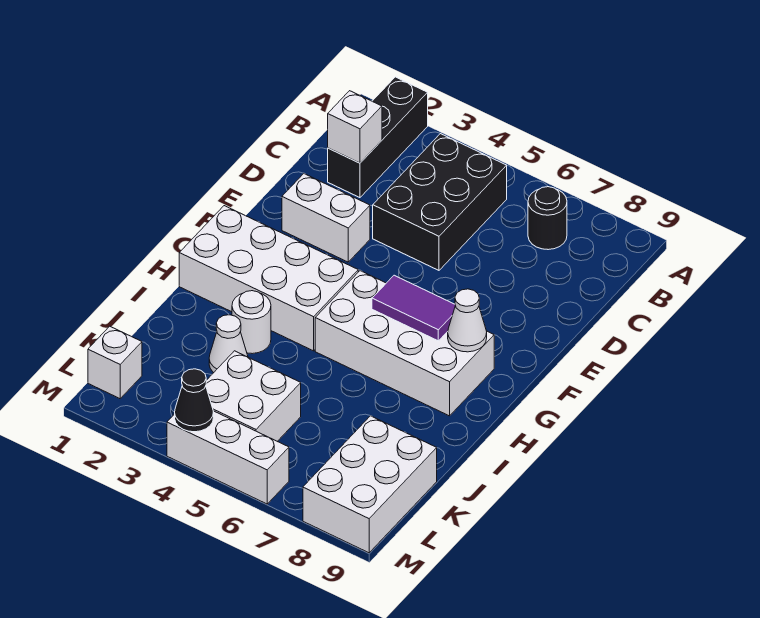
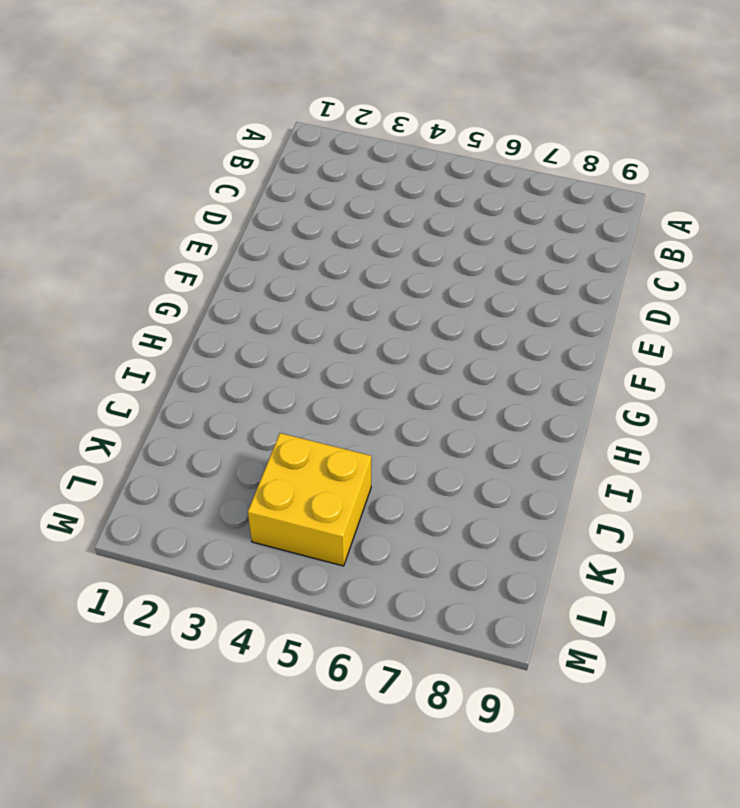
yellow brick K4:L5 level 1 -> white brick K4:L5 level 1
none -> black brick A2:C2 level 1
none -> black brick B4:D5 level 1
none -> black round brick B7 level 1

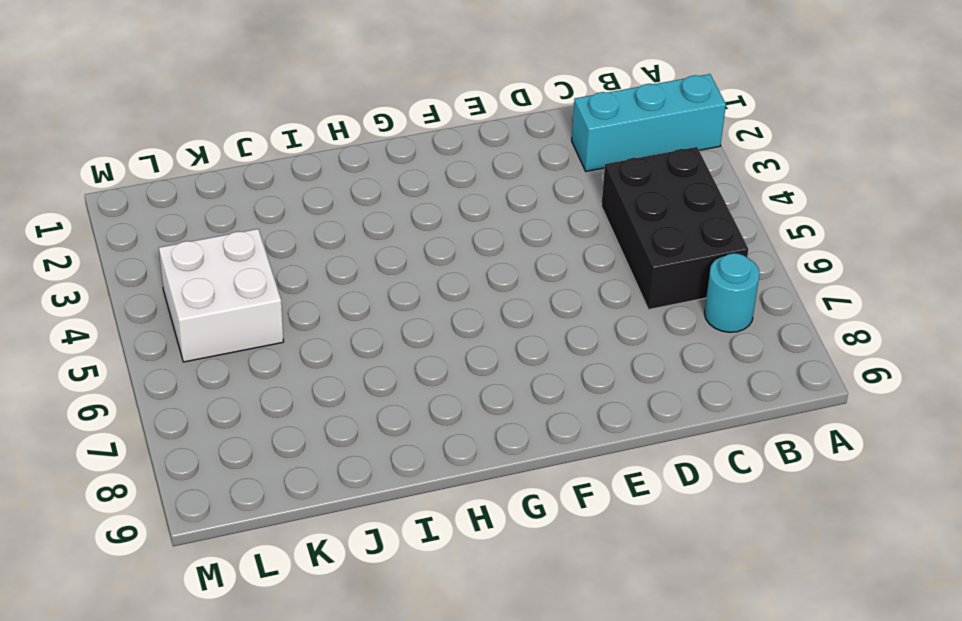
cyan brick A2:C2 level 1 -> black brick A2:C2 level 1
black brick B4:C6 level 1 -> black brick B4:D5 level 1
cyan round brick B7 level 1 -> black round brick B7 level 1
none -> white brick E2:E3 level 1
none -> white brick G1:H4 level 1
none -> white brick G5:H8 level 1

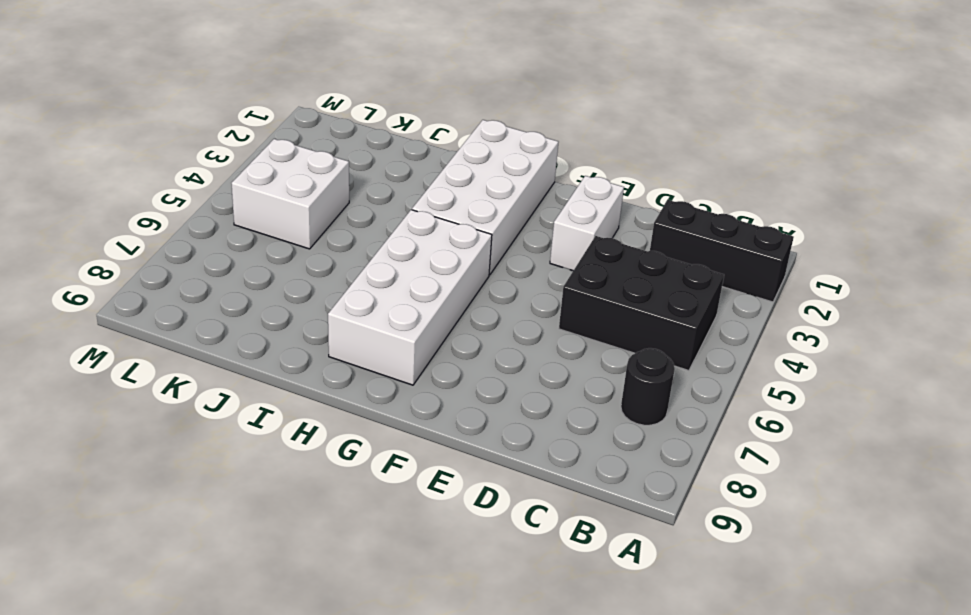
none -> white round brick I3 level 1
none -> white cone J3 level 1
none -> white brick K8:M9 level 1

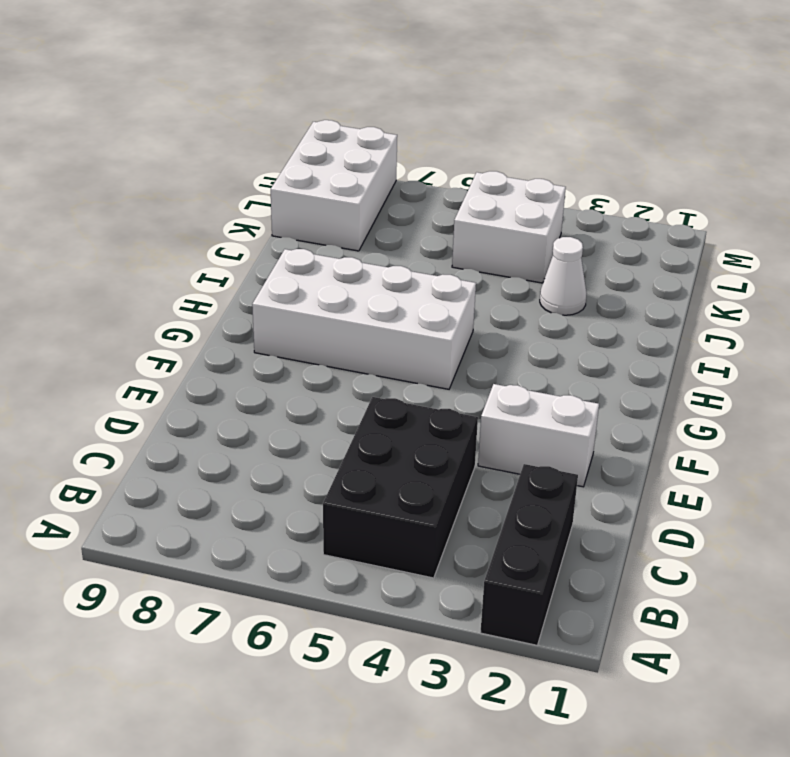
none -> black round brick B7 level 1
none -> white brick G1:H4 level 1
none -> white round brick I3 level 1

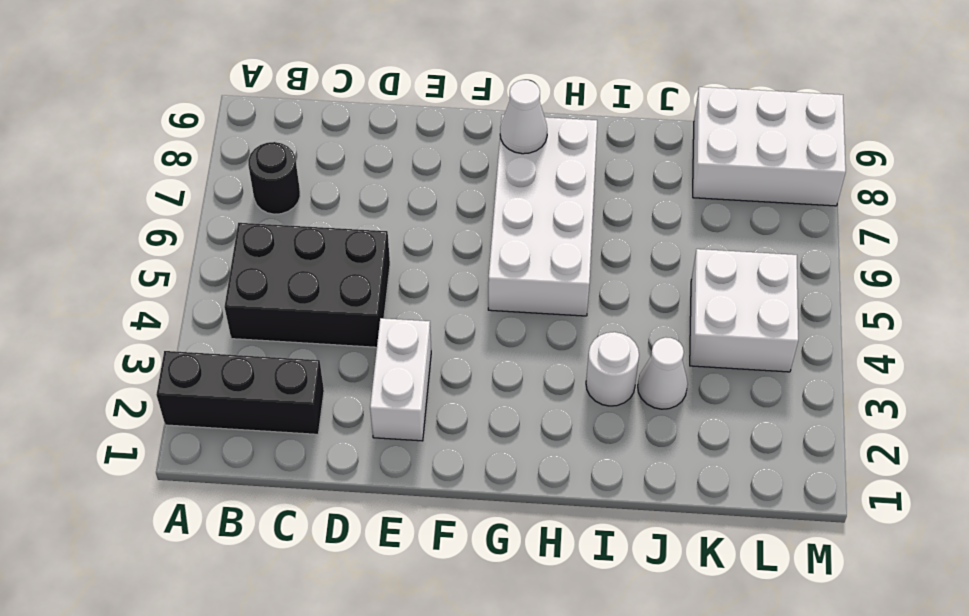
none -> white brick G1:H4 level 1
none -> white brick L1 level 1
none -> white brick M4:M6 level 1

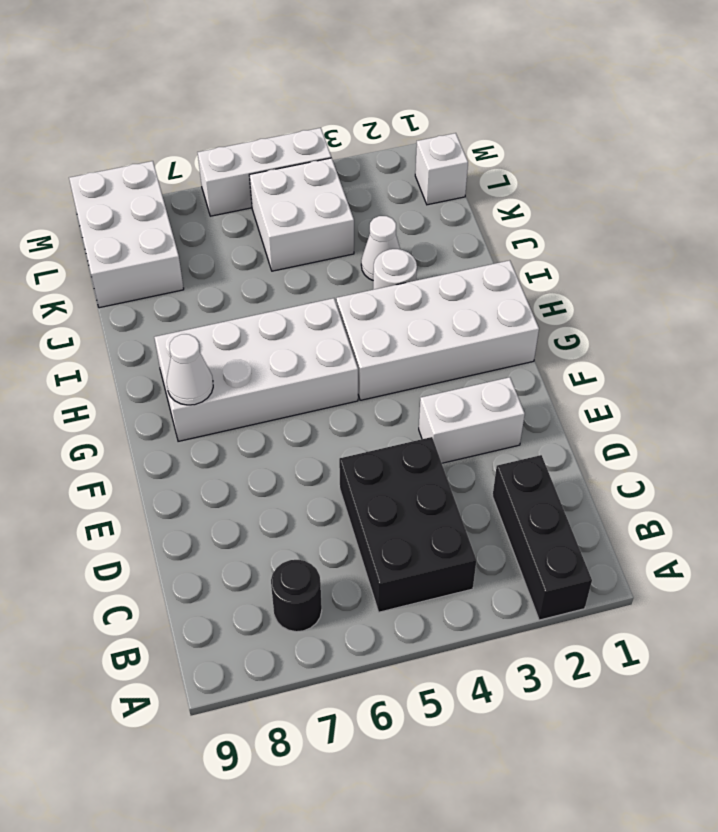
none -> white brick C2 level 2
none -> purple tile G6:G7 level 2
none -> black cone M4 level 2

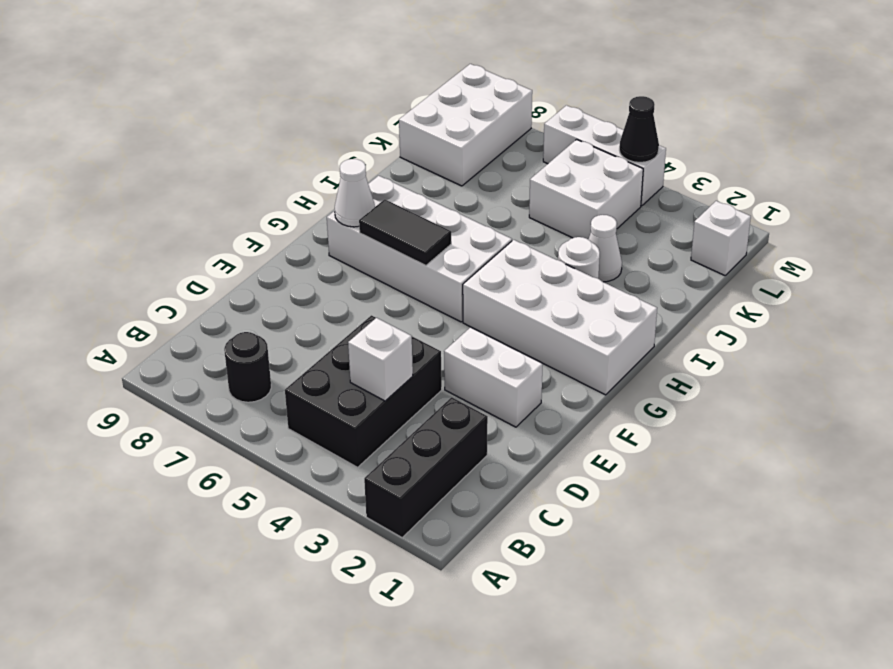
white brick C4 level 2 -> white brick C2 level 2
black tile G6:G7 level 2 -> purple tile G6:G7 level 2

